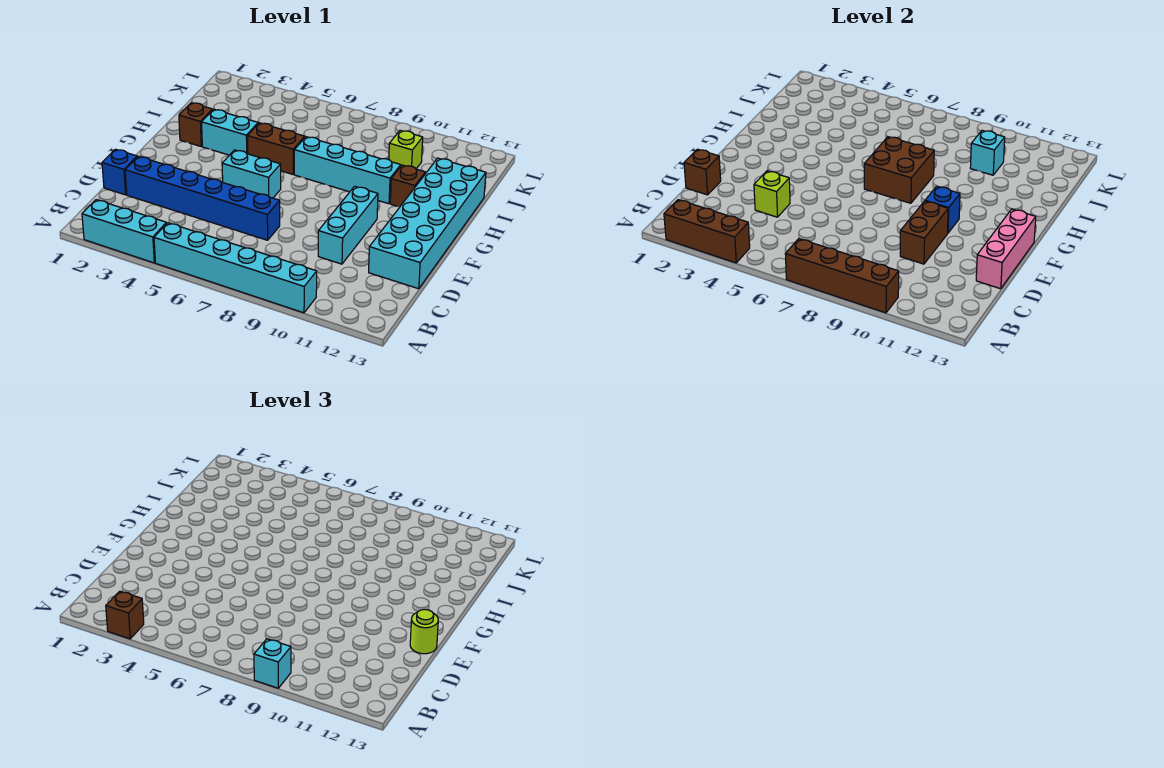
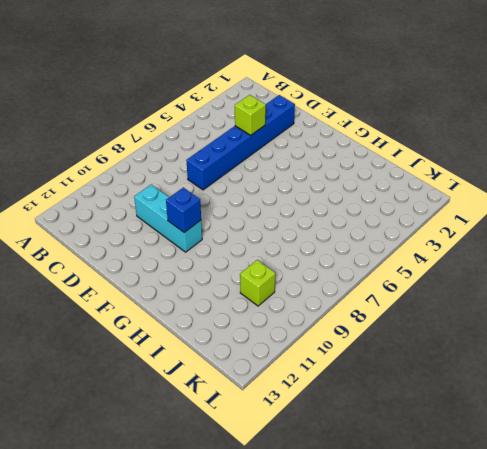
none -> cyan brick A2:A4 level 1
none -> cyan brick A5:A10 level 1
none -> blue brick D1 level 1

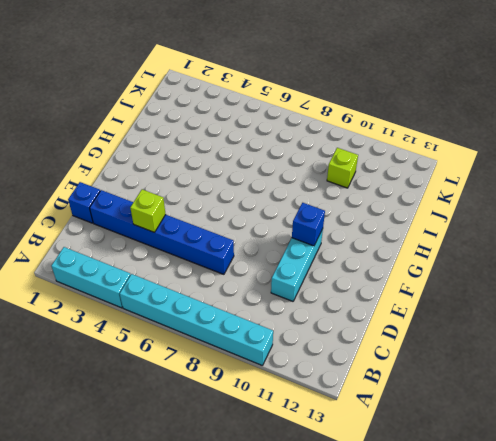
none -> cyan brick D12:I13 level 1
none -> cyan brick F5:F6 level 1
none -> brown brick H2 level 1

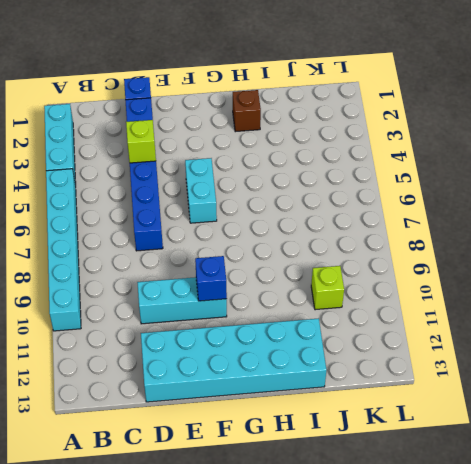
none -> cyan brick H3:H4 level 1
none -> brown brick H5:H6 level 1
none -> cyan brick H7:H10 level 1

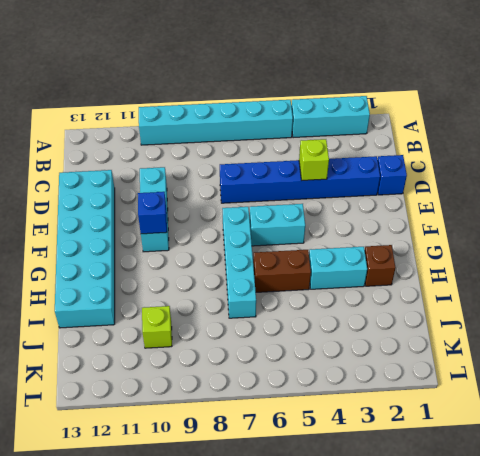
cyan brick F7:I7 level 1 -> cyan brick H7:H10 level 1
none -> brown brick H11 level 1
none -> brown brick A2:A4 level 2
none -> brown brick A7:A10 level 2

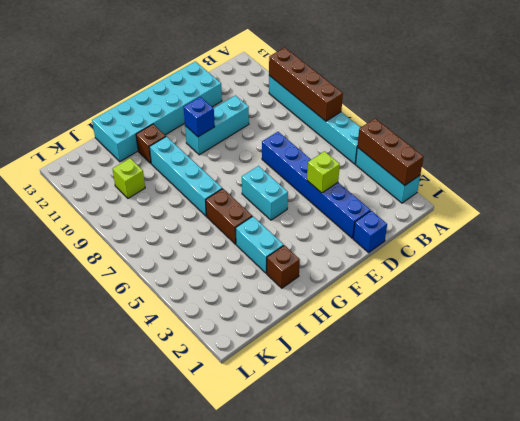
none -> brown brick D1 level 2
none -> brown brick D10:E10 level 2
none -> pink brick D13:F13 level 2

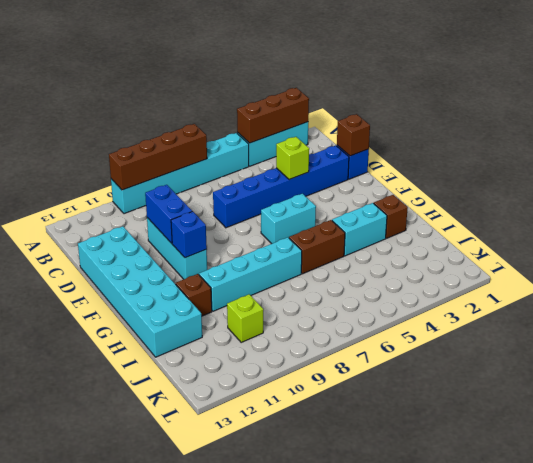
blue brick D10:E10 level 2 -> brown brick D10:E10 level 2
none -> pink brick D13:F13 level 2
none -> brown brick G7:H8 level 2
none -> cyan brick J10 level 2

